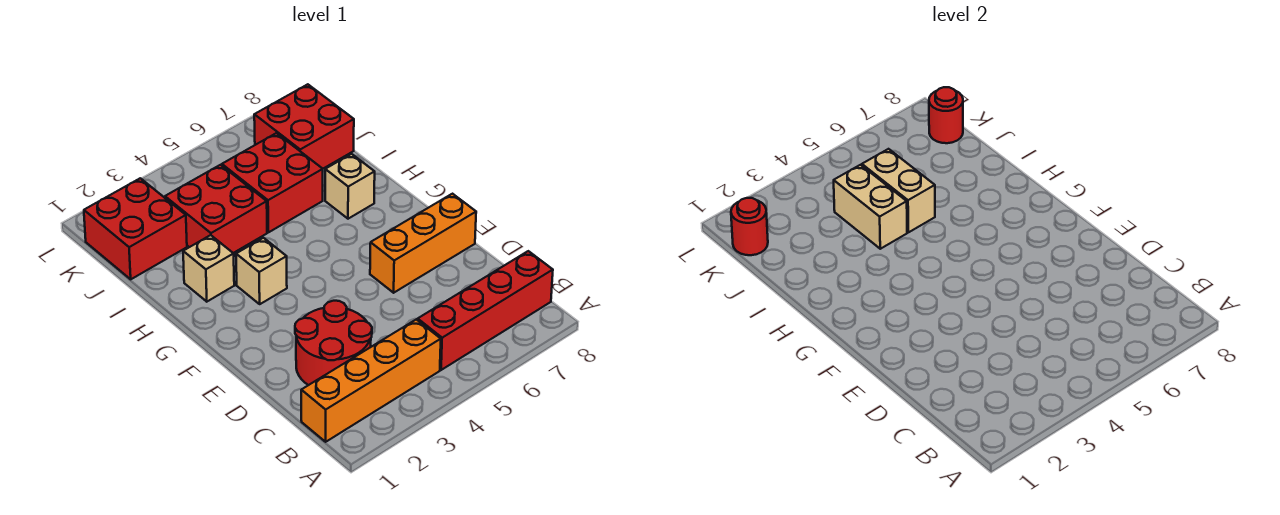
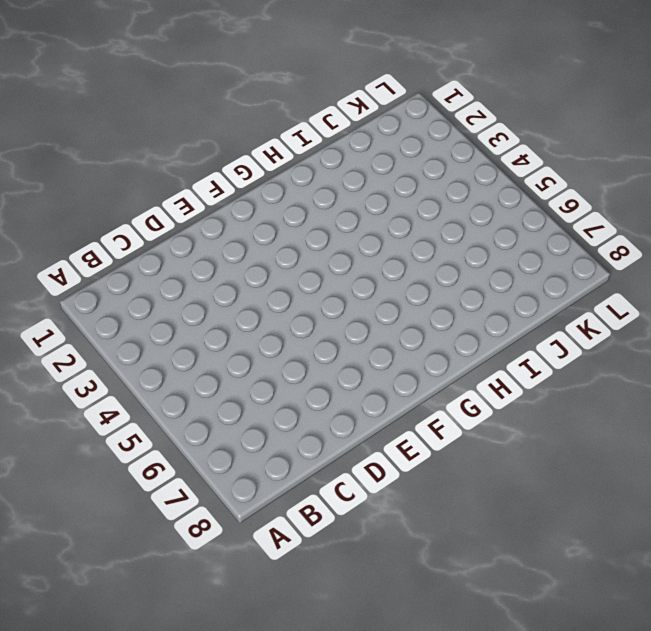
none -> orange brick B1:B4 level 1
none -> red brick B5:B8 level 1
none -> red round brick C2:D3 level 1

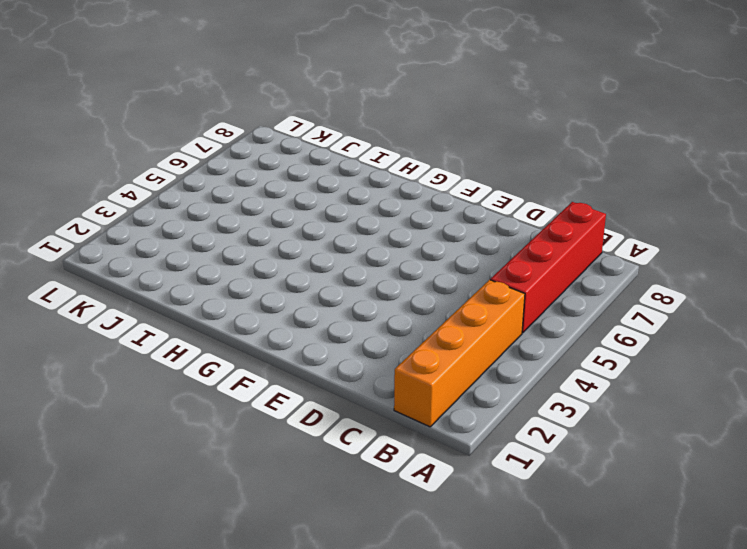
none -> red round brick C2:D3 level 1
none -> orange brick E6:E8 level 1
none -> tan brick G3 level 1

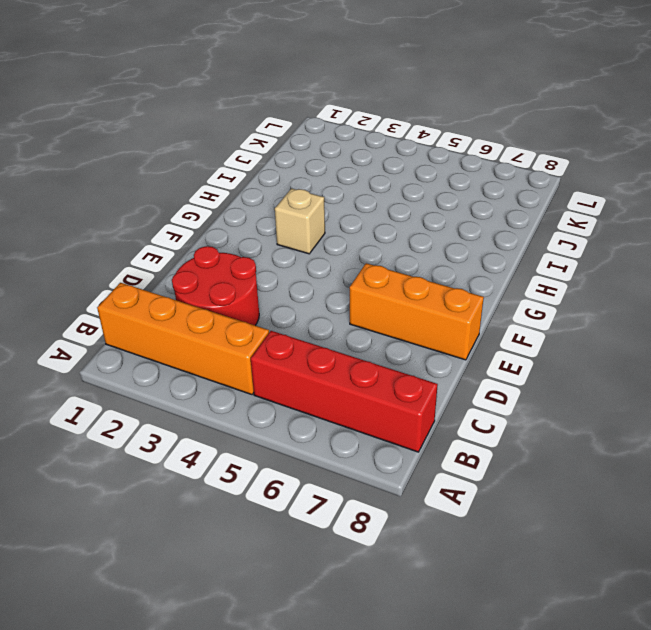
none -> tan brick H2 level 1
none -> tan brick H7 level 1
none -> red brick I3:J4 level 1

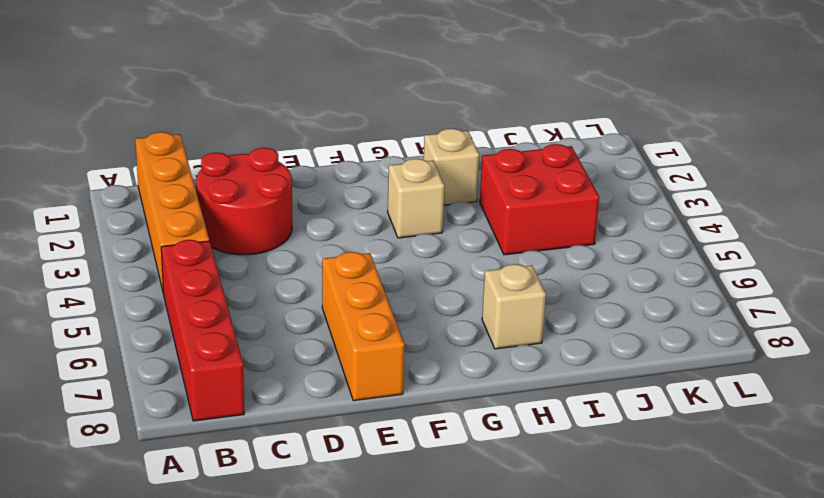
none -> red brick I5:J6 level 1
none -> red brick J1:K2 level 1
none -> red brick J7:K8 level 1

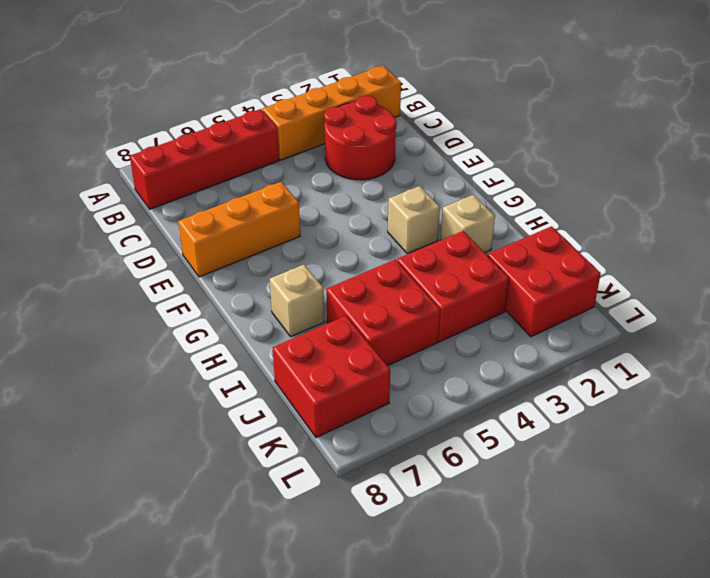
none -> tan brick I4:J4 level 2
none -> tan brick I5:J5 level 2
none -> red round brick K1 level 2

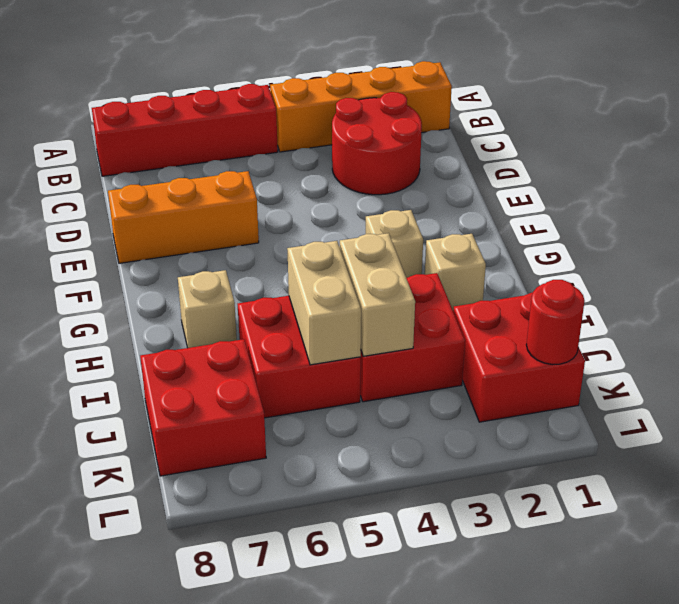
none -> red round brick K8 level 2

